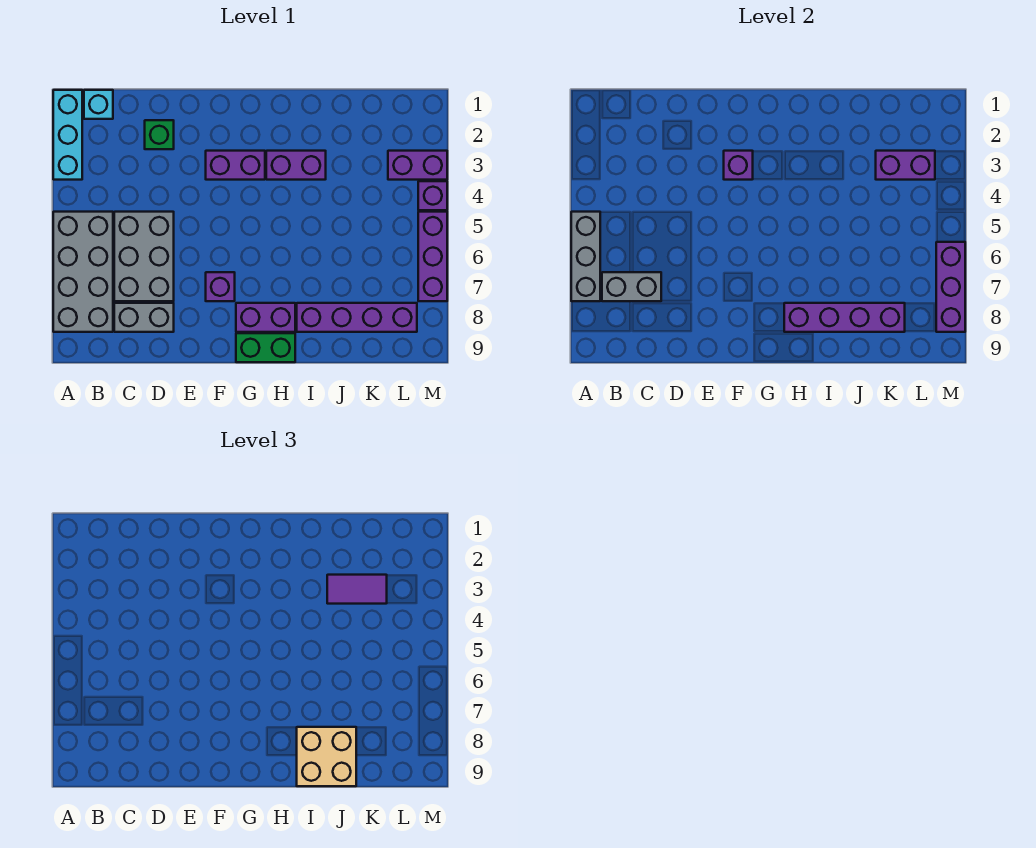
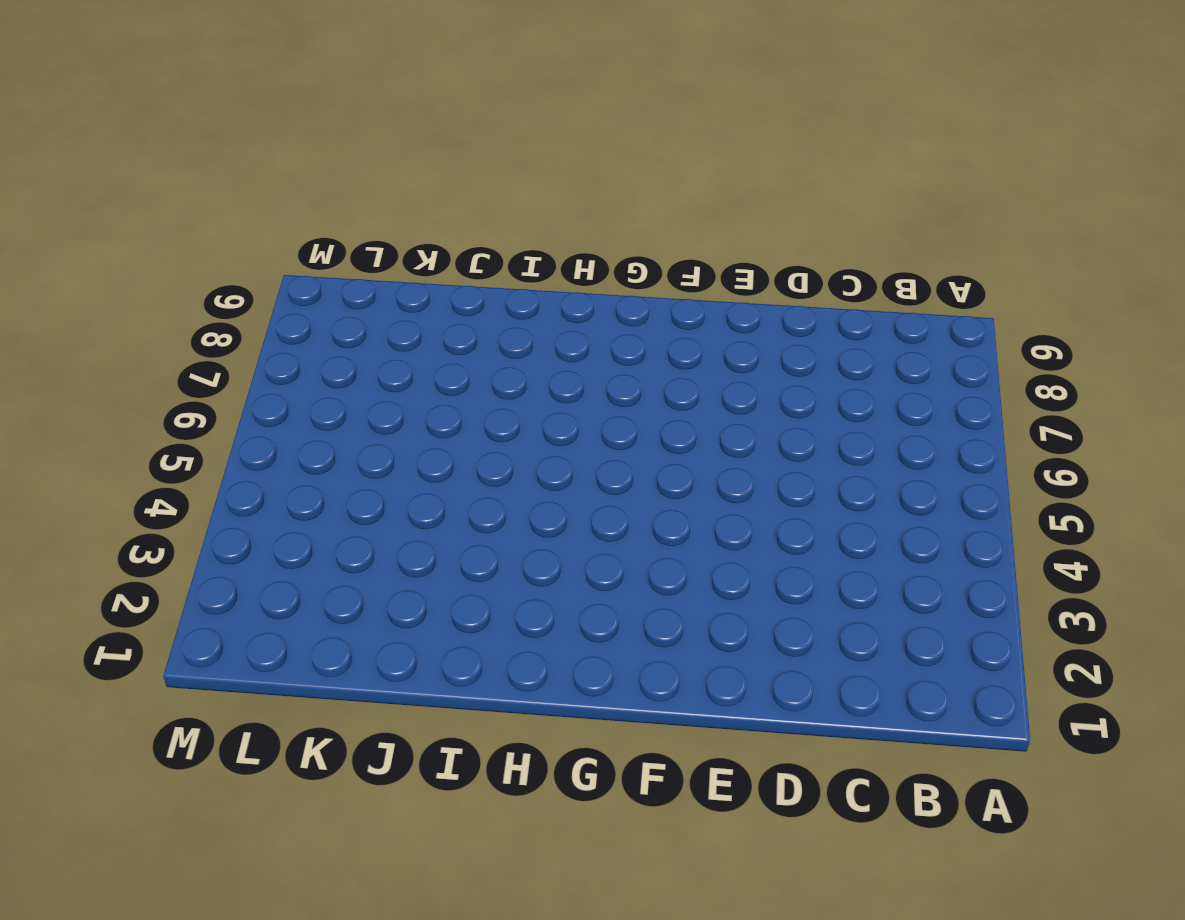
none -> cyan brick A1:A3 level 1
none -> grey brick A5:B8 level 1
none -> cyan brick B1 level 1

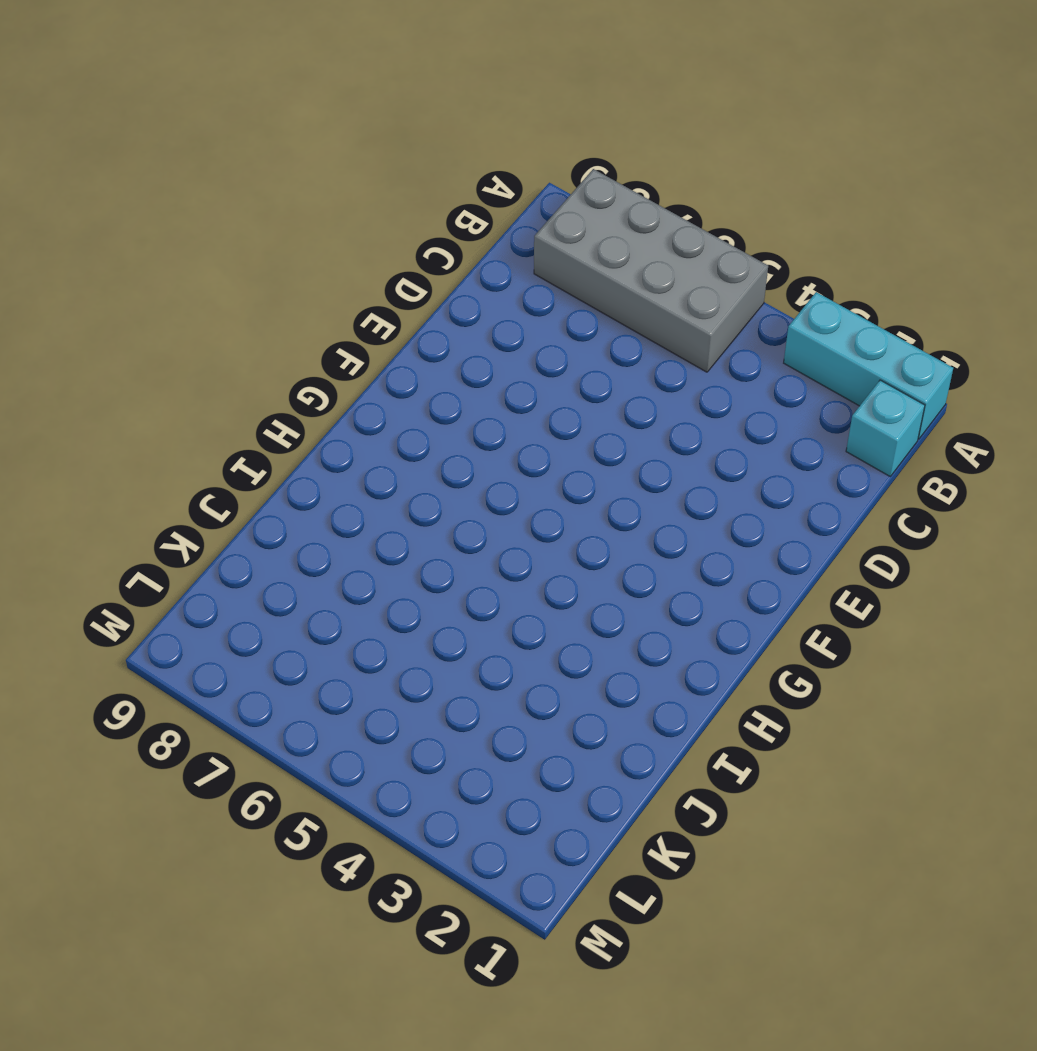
none -> grey brick C5:D7 level 1
none -> grey brick C8:D8 level 1
none -> green brick D2 level 1

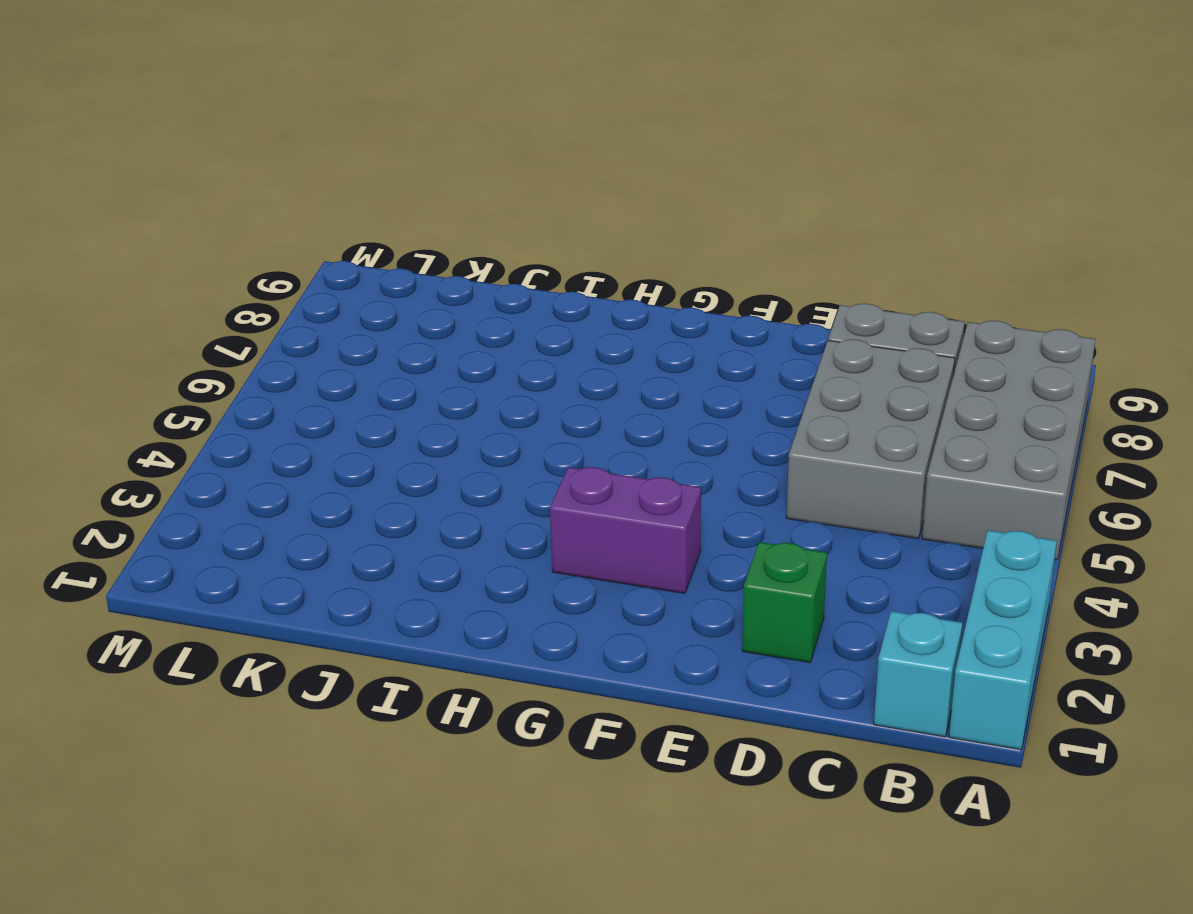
none -> purple brick F7 level 1
none -> purple brick G8:H8 level 1
none -> green brick G9:H9 level 1

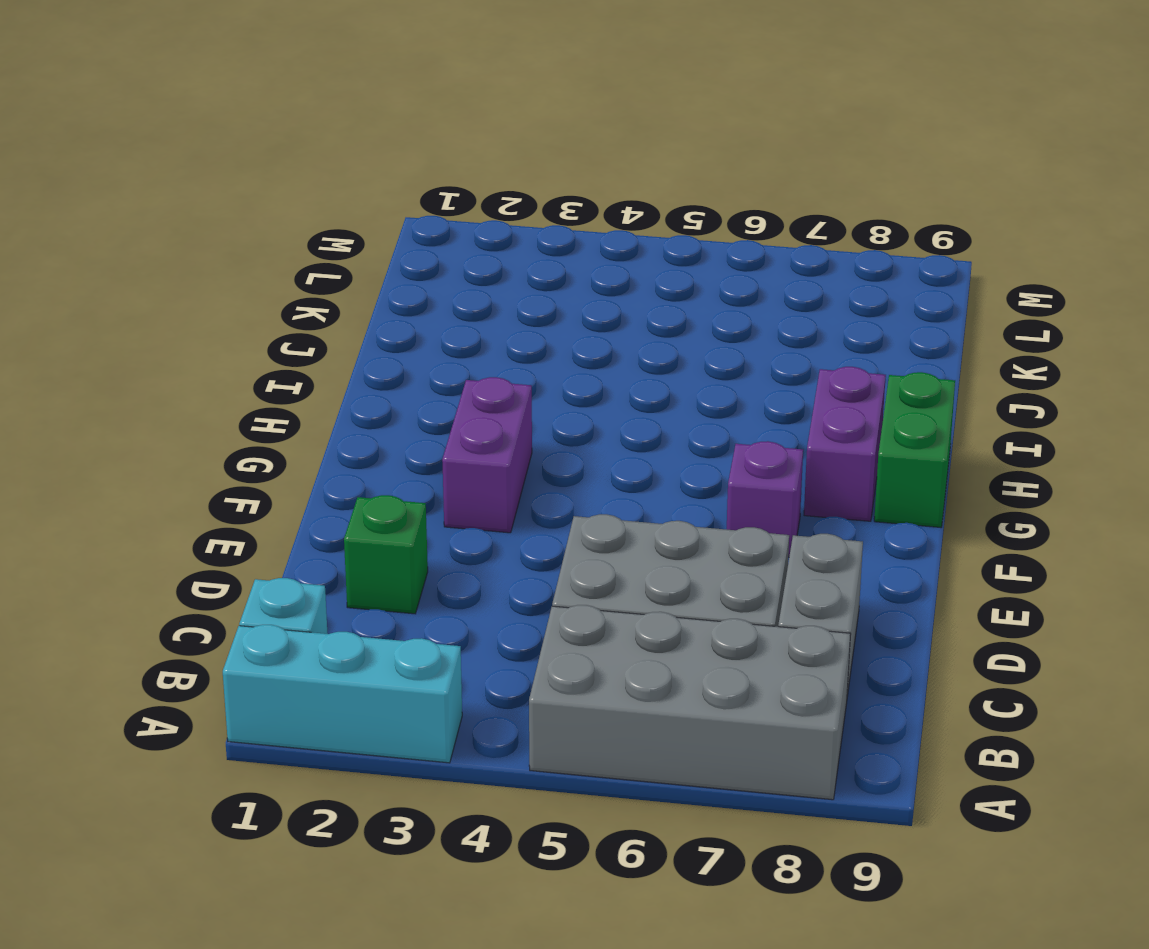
none -> purple brick H3:I3 level 1
none -> purple brick I8:L8 level 1
none -> purple brick L3:M3 level 1

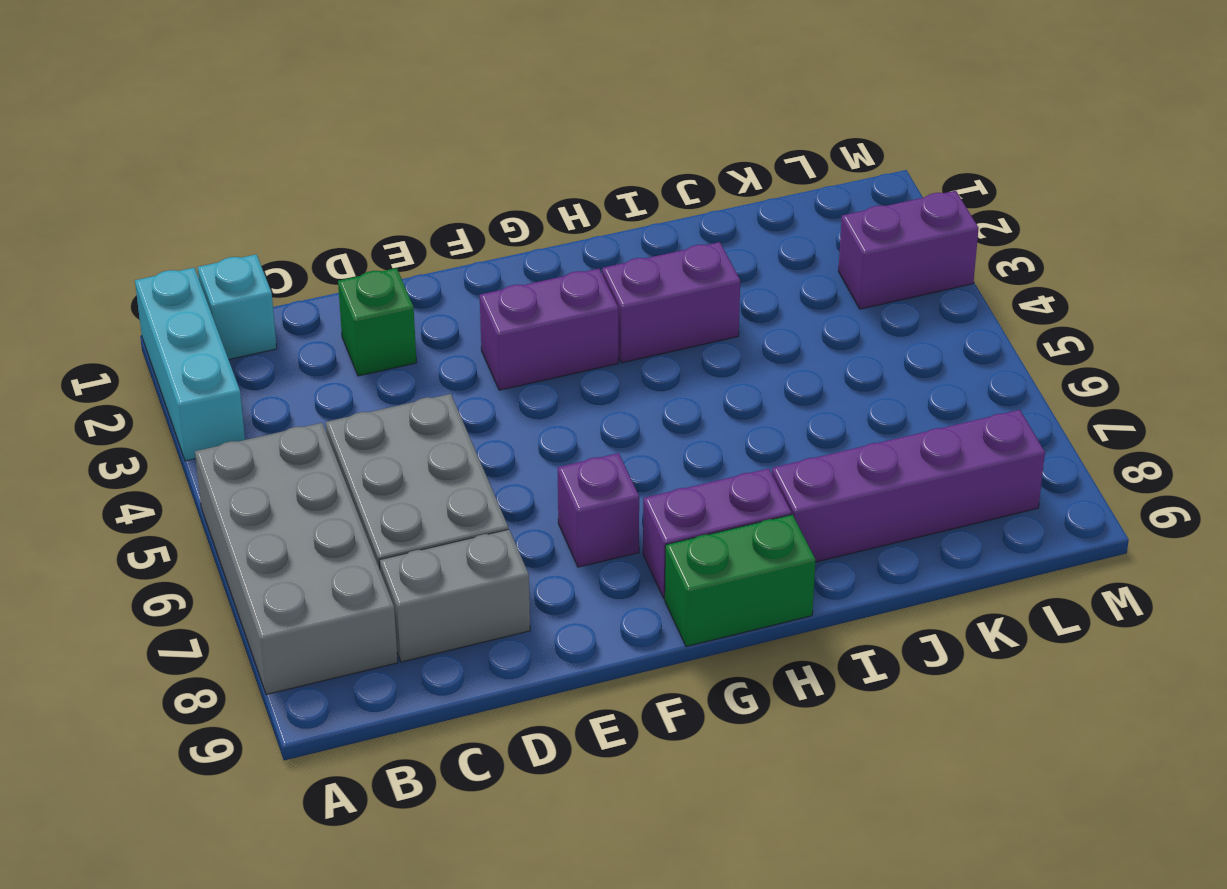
none -> purple brick M4 level 1
none -> purple brick M5:M7 level 1
none -> grey brick A5:A7 level 2

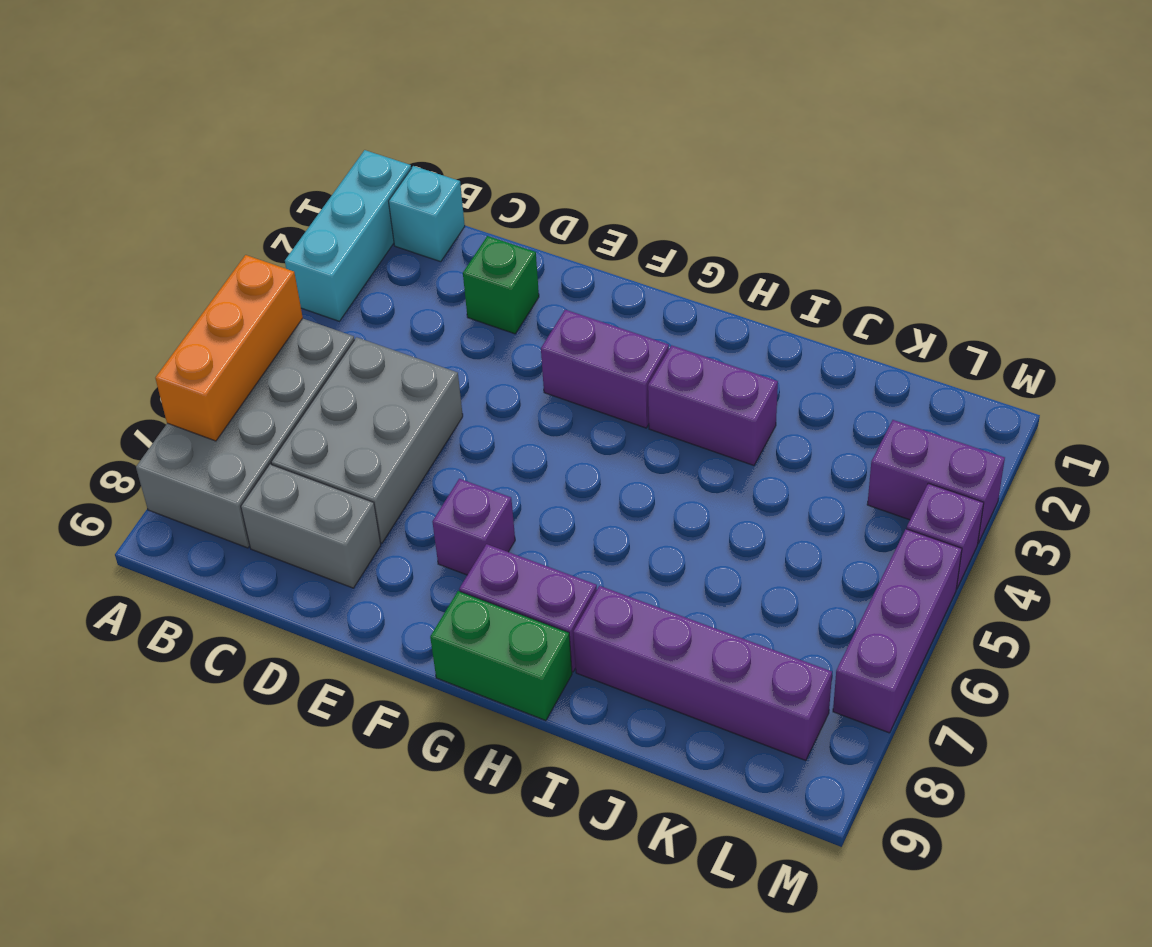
orange brick A5:A7 level 2 -> grey brick A5:A7 level 2
none -> grey brick B7:C7 level 2
none -> purple brick F3 level 2
none -> purple brick H8:K8 level 2

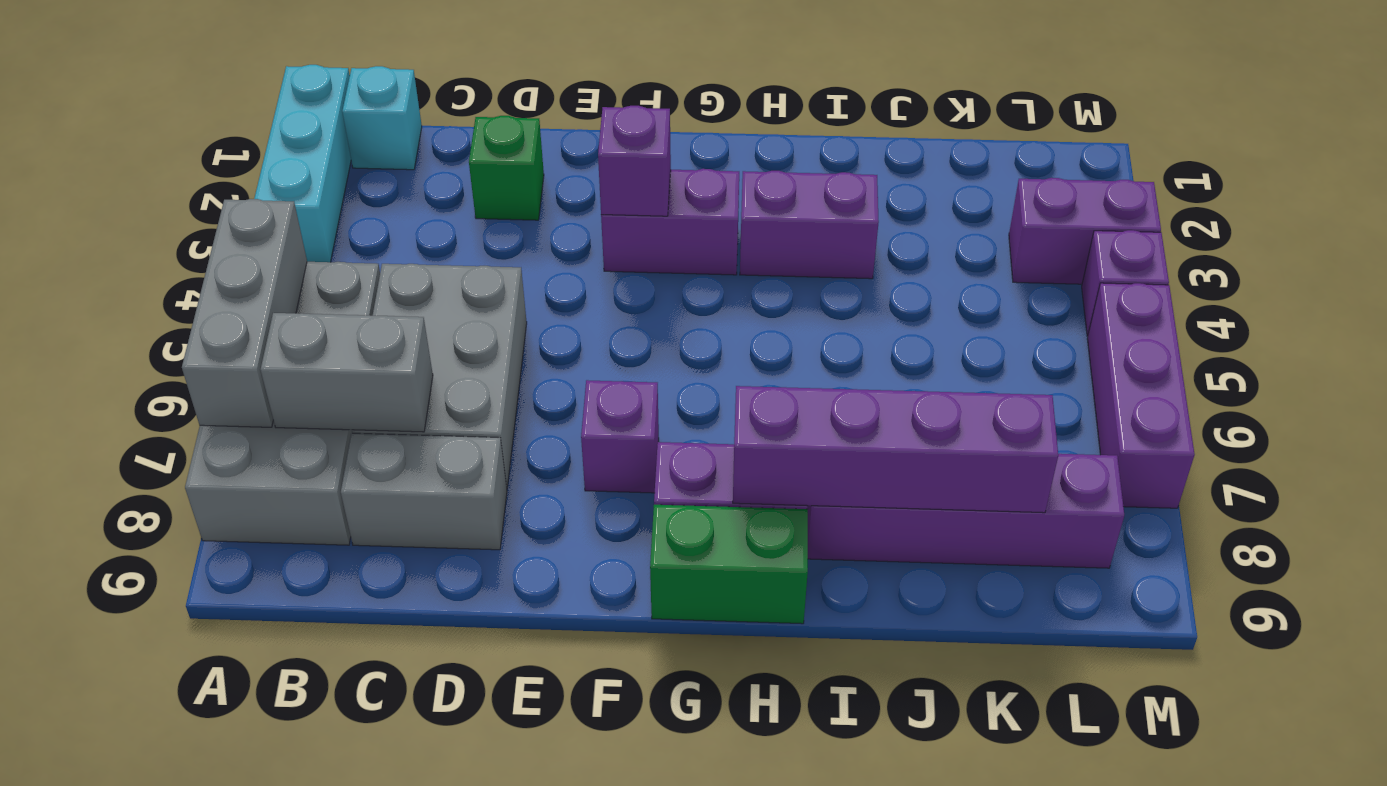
none -> purple brick K3:L3 level 2
none -> purple brick M6:M8 level 2
none -> tan brick I8:J9 level 3

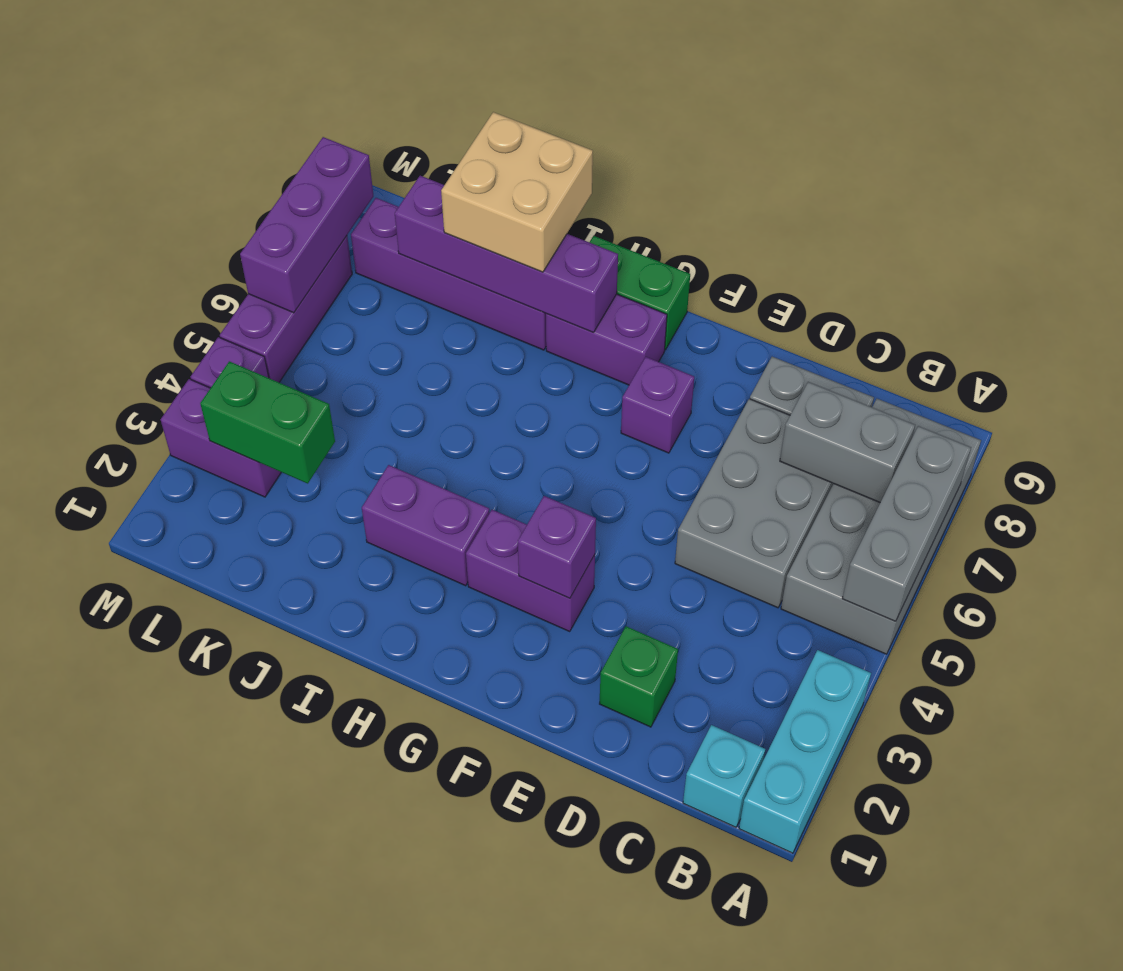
green brick K3:L3 level 2 -> purple brick K3:L3 level 2
none -> purple tile J3:K3 level 3

